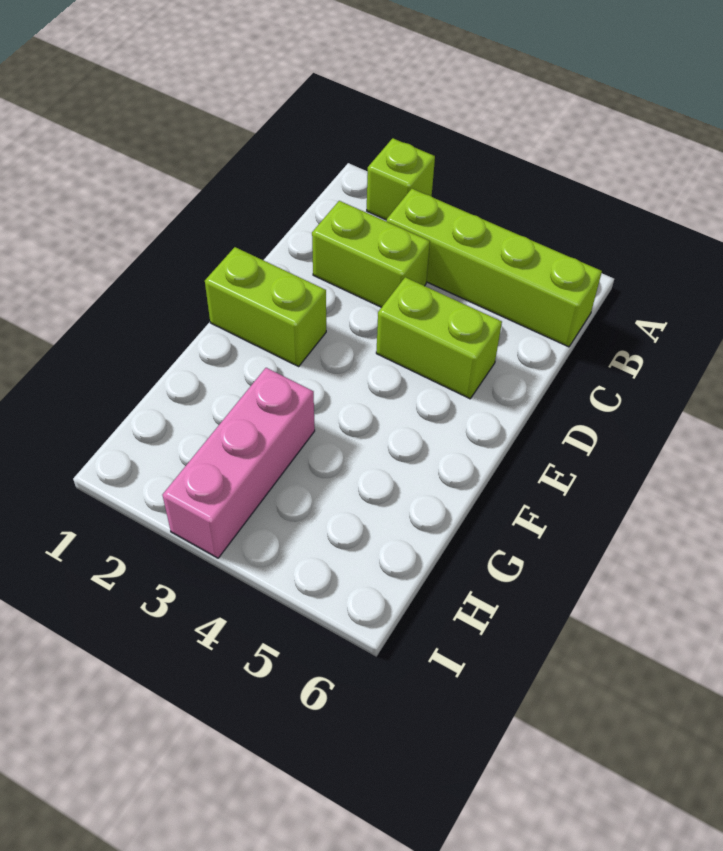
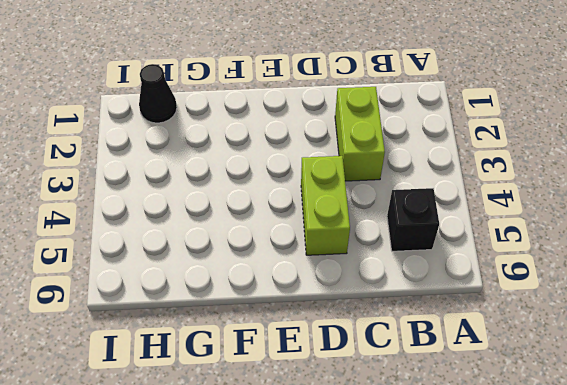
black brick B5 level 1 -> lime brick B3:B6 level 1
black cone H1 level 1 -> none
none -> lime brick A2 level 1
none -> lime brick E1:E2 level 1

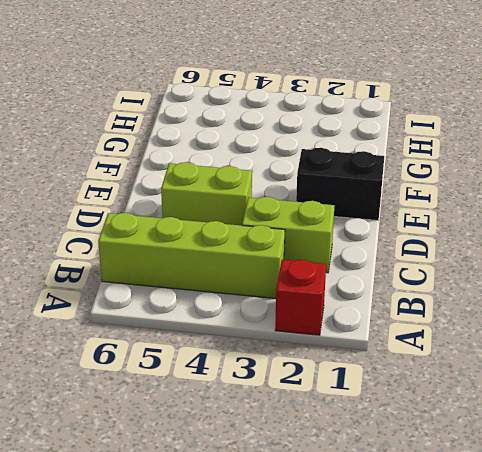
red brick A2 level 1 -> lime brick A2 level 1
black brick E1:E2 level 1 -> lime brick E1:E2 level 1
none -> pink brick G3:I3 level 1

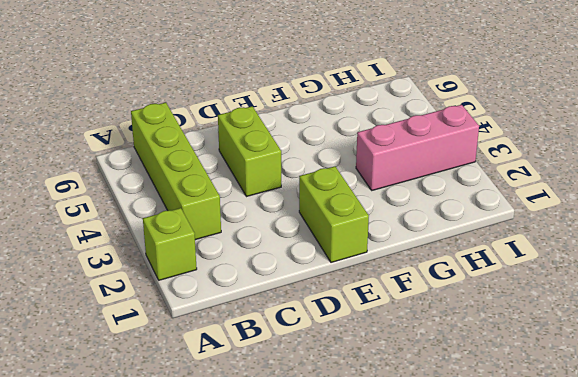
none -> lime brick C2:C3 level 1

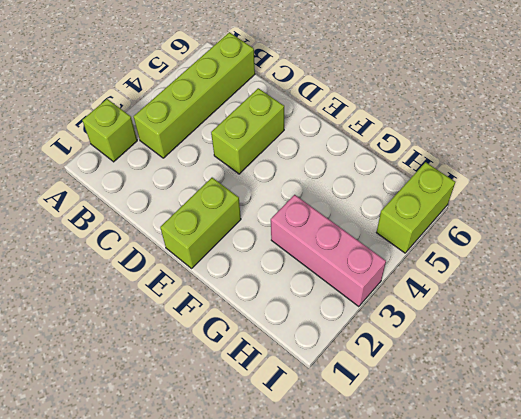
lime brick I5:I6 level 1 -> lime brick C2:C3 level 1

